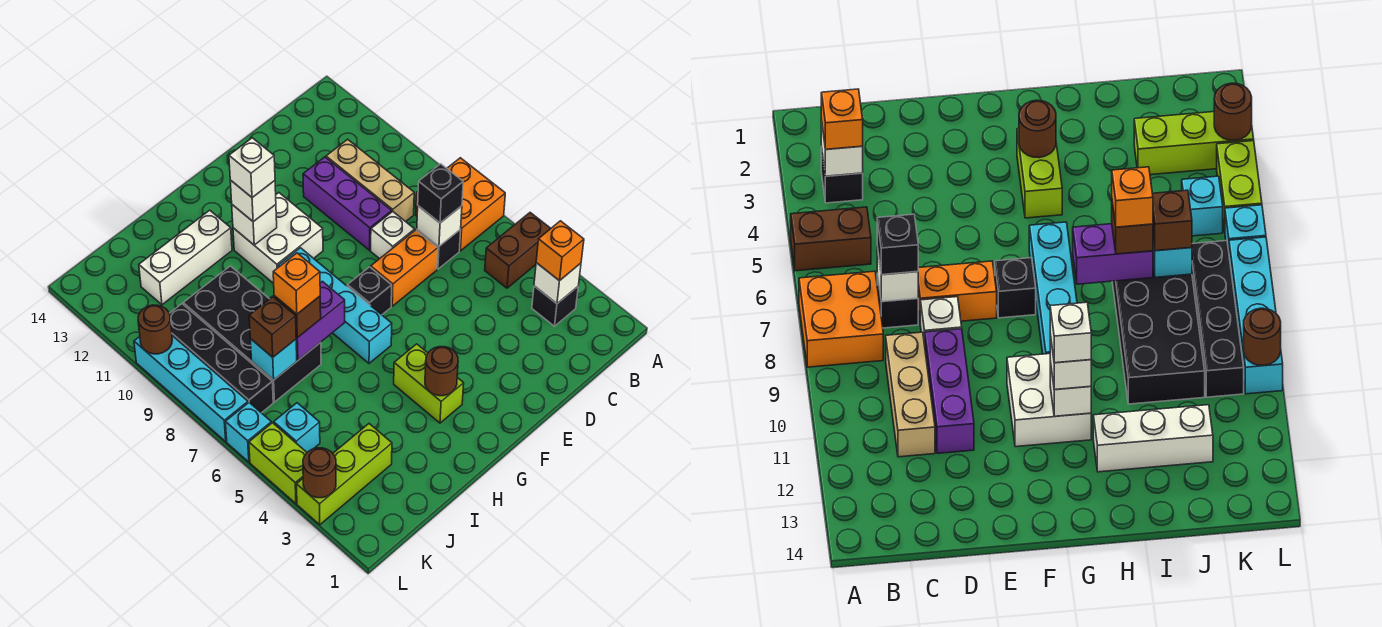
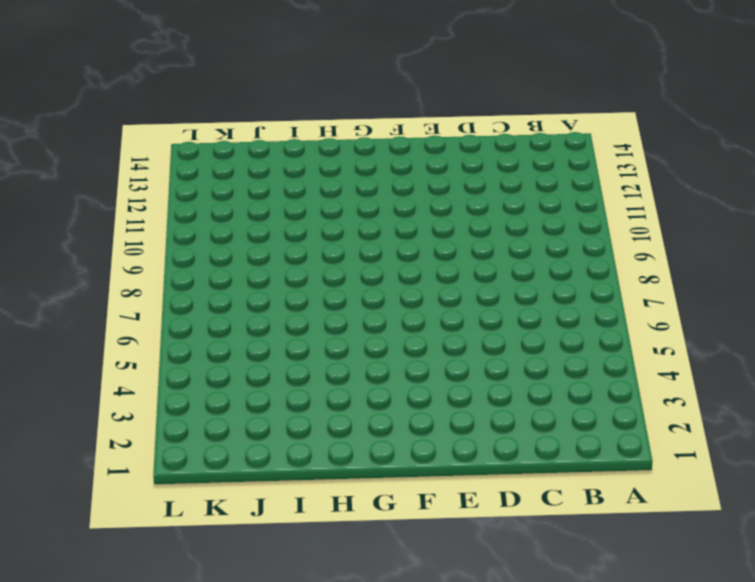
none -> brown brick A5:B5 level 1
none -> orange brick A7:B8 level 1
none -> black brick B3 level 1
none -> black brick C7 level 1

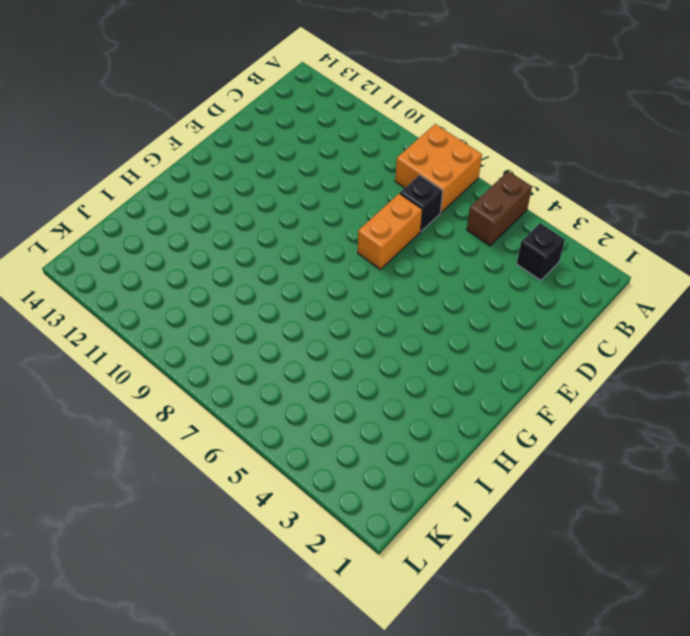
none -> tan brick C9:C11 level 1
none -> white brick D8 level 1
none -> purple brick D9:D11 level 1
none -> black brick F7 level 1

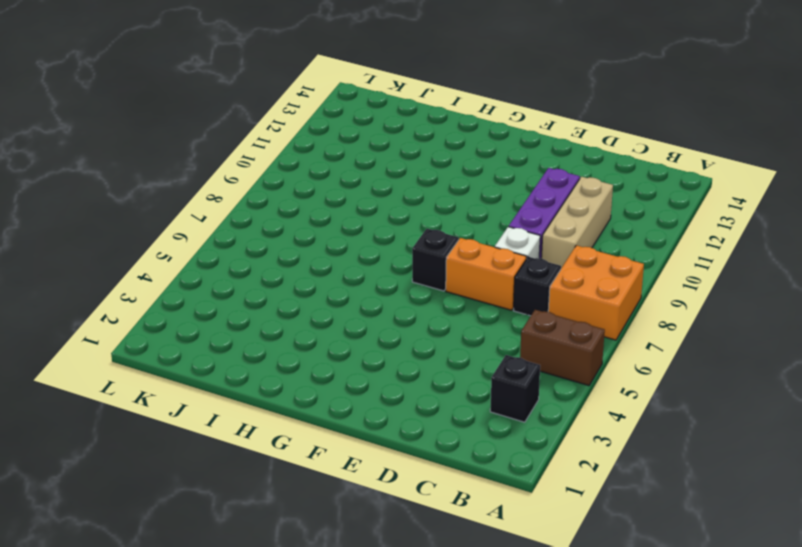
none -> white brick F10:G11 level 1
none -> lime brick G3:G4 level 1
none -> cyan brick G6:G9 level 1
none -> white brick H12:J12 level 1

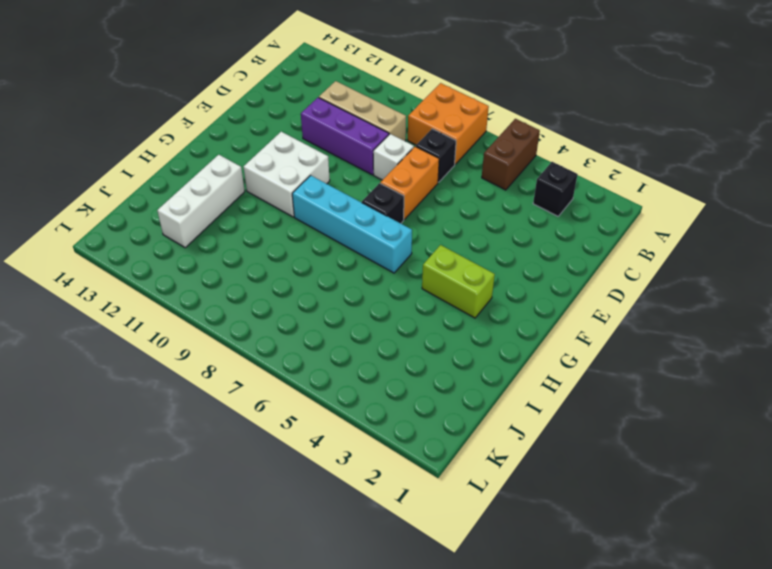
none -> black brick I7:J10 level 1
none -> lime brick J3:L3 level 1
none -> cyan brick K5 level 1
none -> black brick K7:K10 level 1

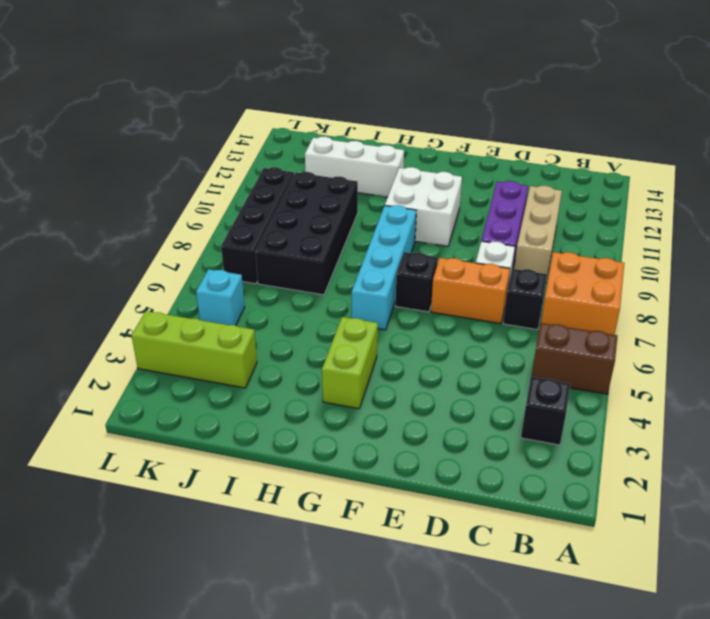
none -> lime brick L4:L5 level 1
none -> cyan brick L6 level 1
none -> cyan brick L7:L10 level 1
none -> white brick B3 level 2

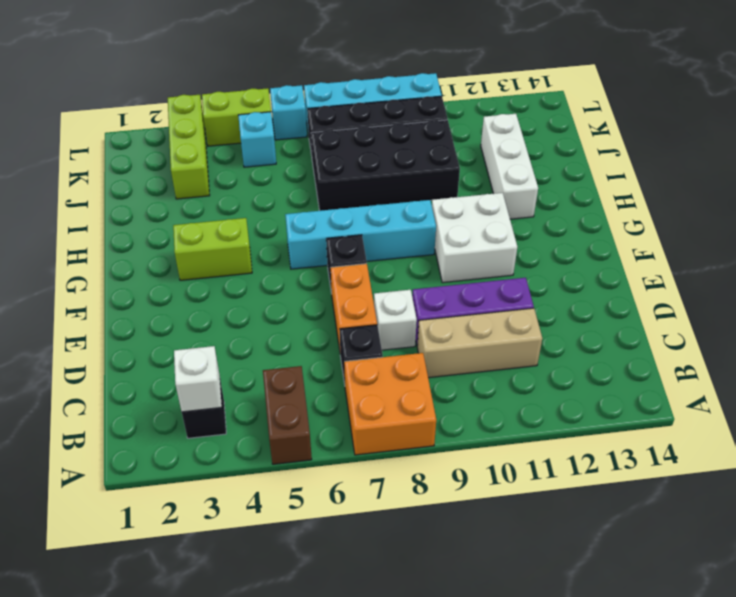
none -> white brick C7 level 2
none -> brown round brick G3 level 2
none -> white brick G11 level 2
none -> purple brick H7:I7 level 2

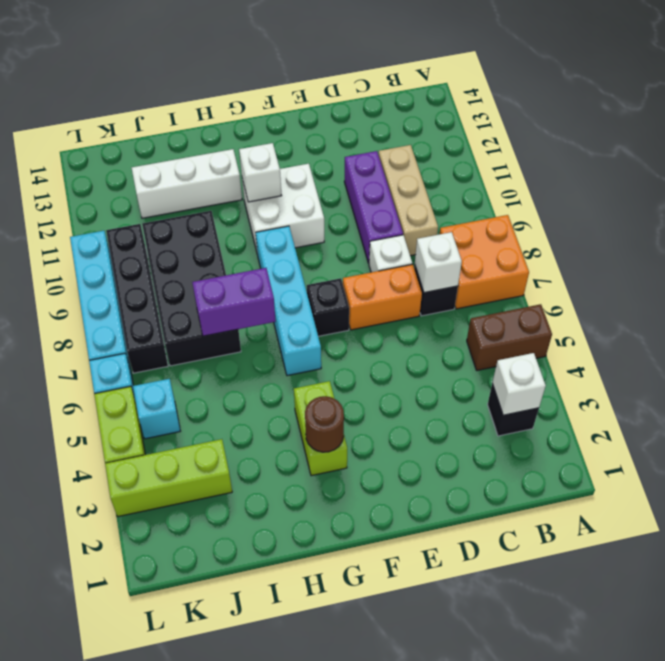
none -> cyan brick J7 level 2
none -> brown round brick L3 level 2
none -> brown round brick L10 level 2
none -> orange brick B3 level 3

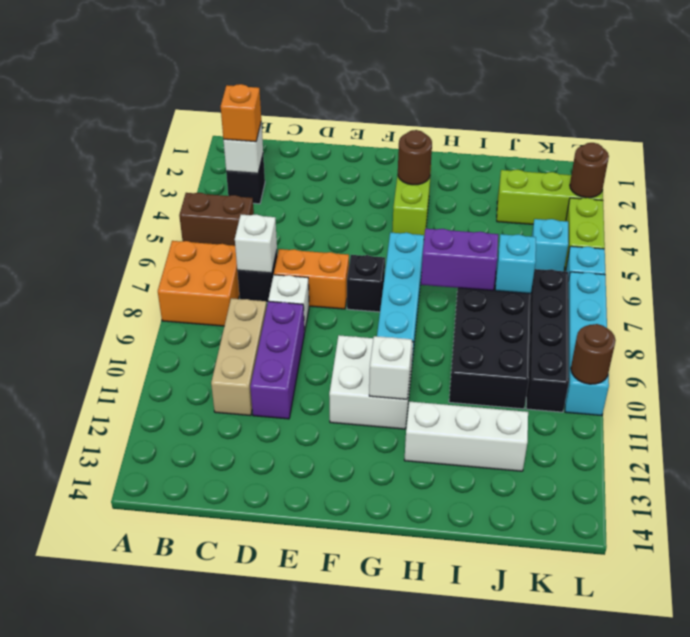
none -> black brick C7 level 3
none -> white brick G11 level 3
none -> brown brick I7 level 3
none -> brown brick J7 level 3

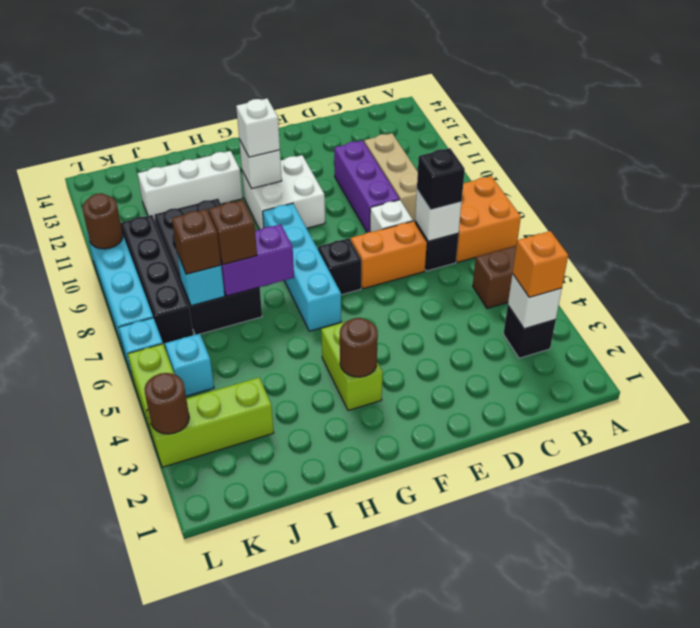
none -> white brick G11 level 4
none -> orange brick I7 level 4

